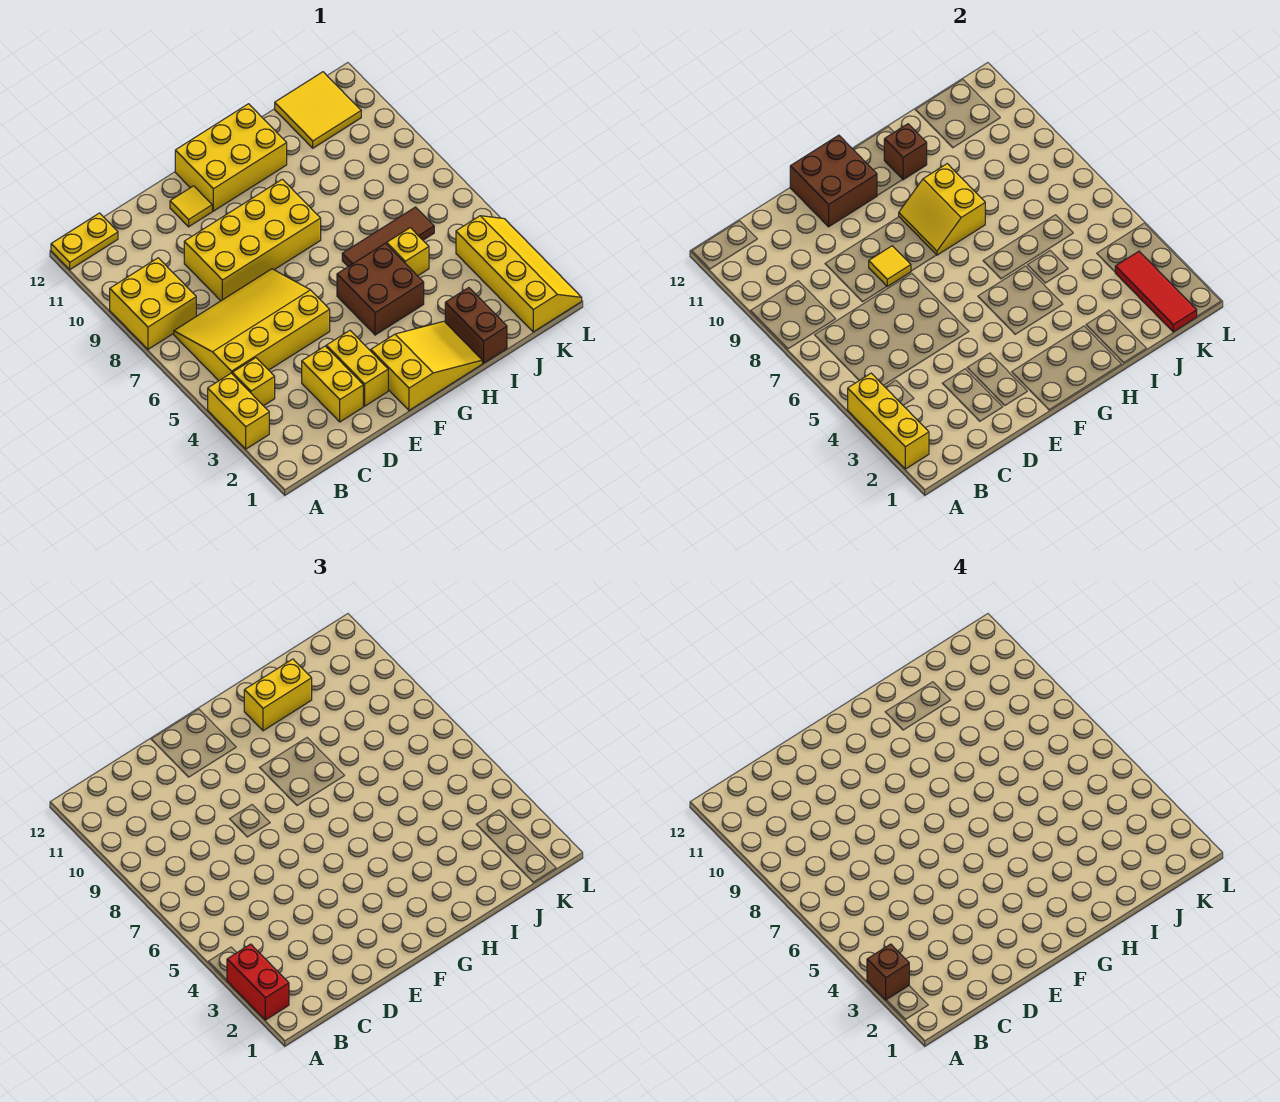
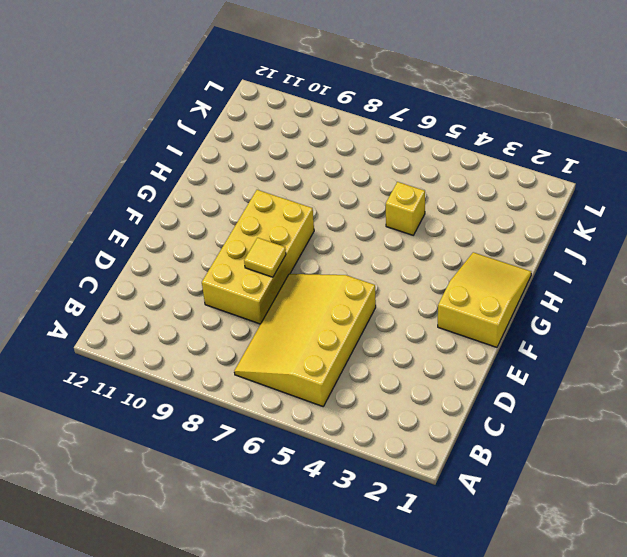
none -> yellow brick A3:A4 level 1
none -> yellow brick A8:B9 level 1
none -> yellow plate A12:B12 level 1

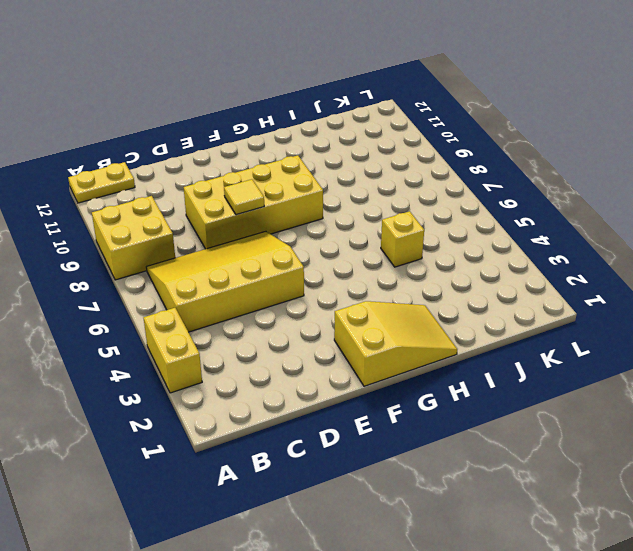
none -> yellow brick B4 level 1
none -> yellow brick D2:D3 level 1
none -> yellow brick E2:E3 level 1

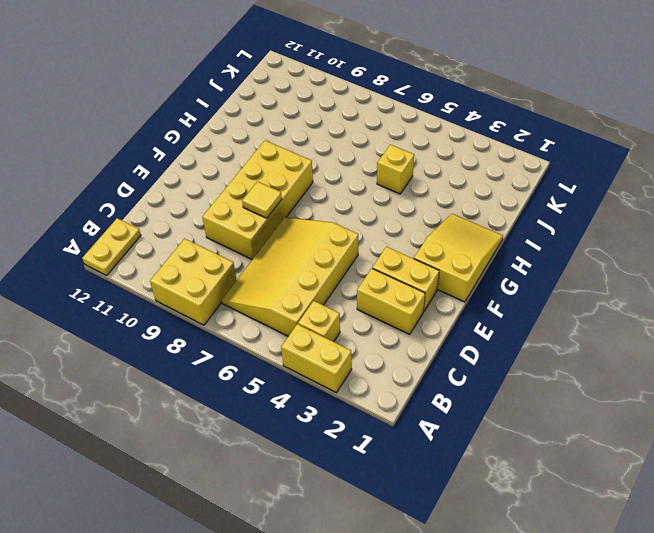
none -> yellow tile E11 level 1
none -> yellow brick F11:H12 level 1
none -> brown brick G4:H5 level 1

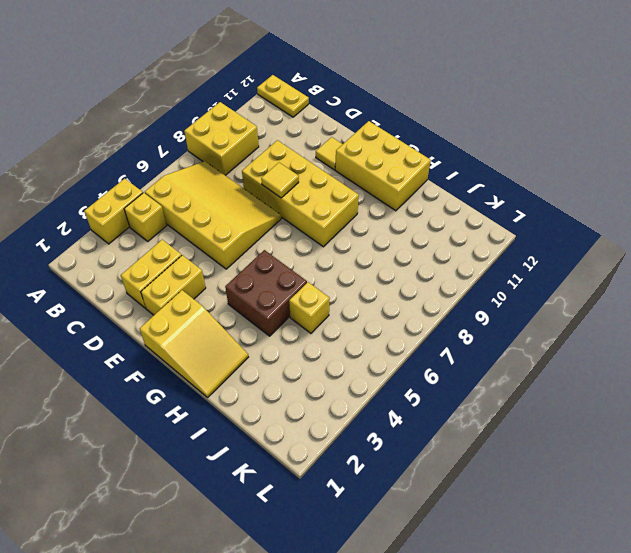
none -> brown tile H6:J6 level 1
none -> brown brick I1:I2 level 1
none -> yellow tile J11:K12 level 1

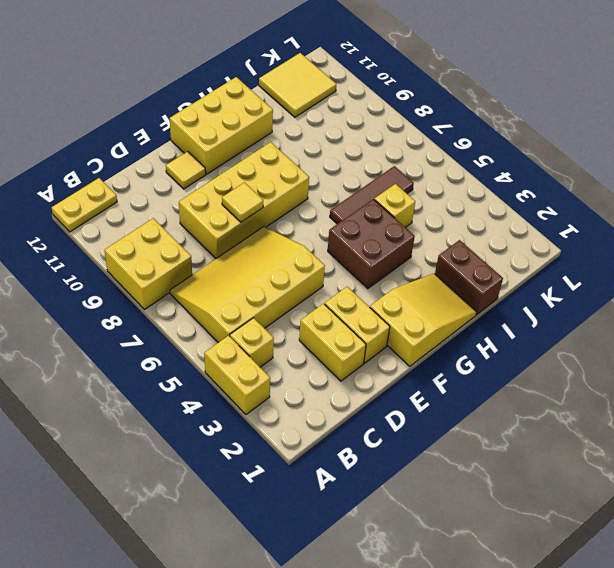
none -> yellow slope K1:L4 level 1 top K
none -> yellow brick A2:A4 level 2
none -> brown brick E11:F12 level 2

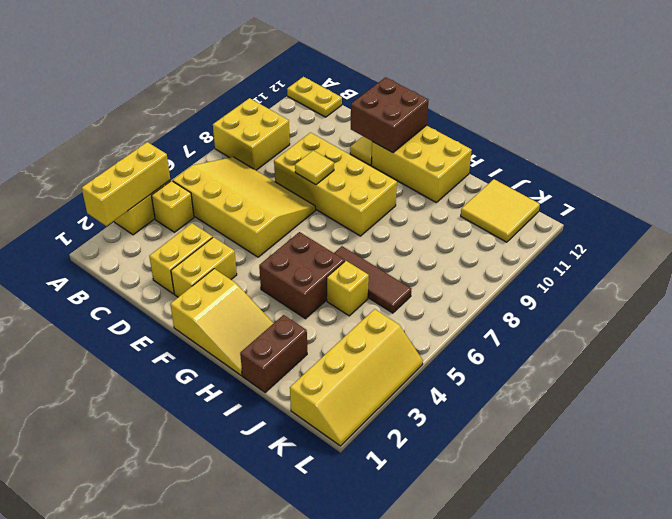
none -> yellow slope G8:H9 level 2 top H
none -> brown brick H11 level 2
none -> red tile K1:K3 level 2

